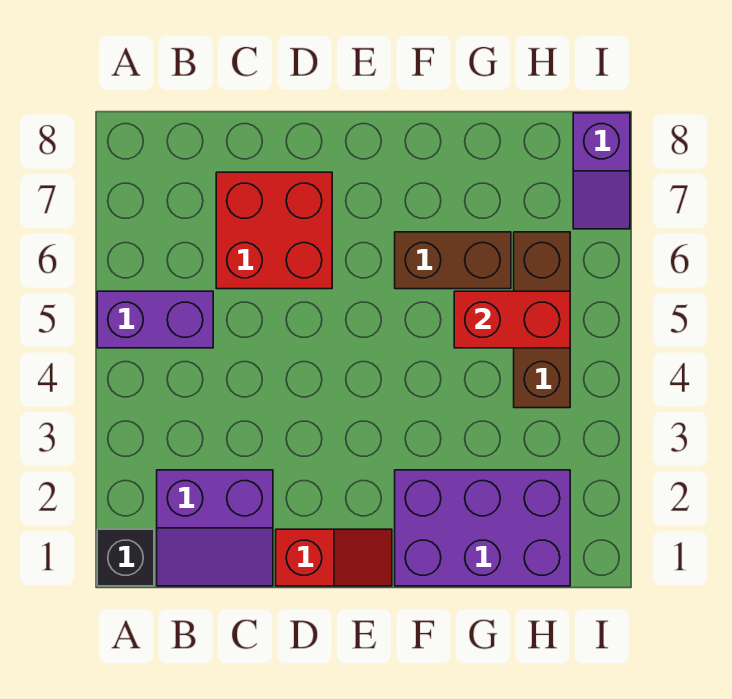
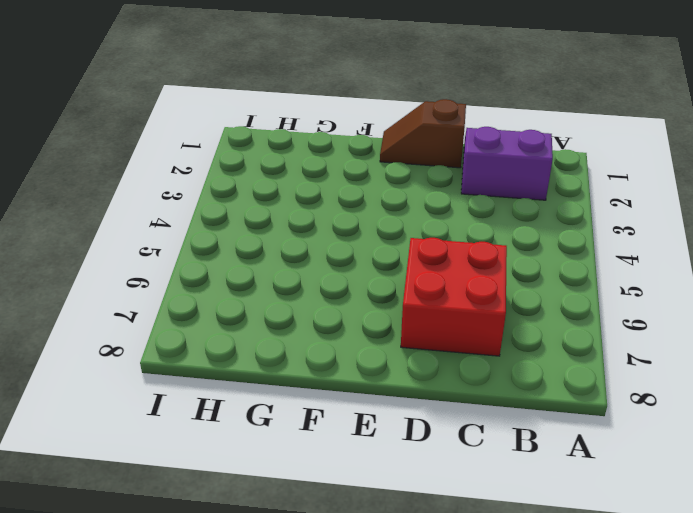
brown slope D1:E1 level 1 top D -> red slope D1:E1 level 1 top D
none -> black brick A1 level 1
none -> purple brick A5:B5 level 1

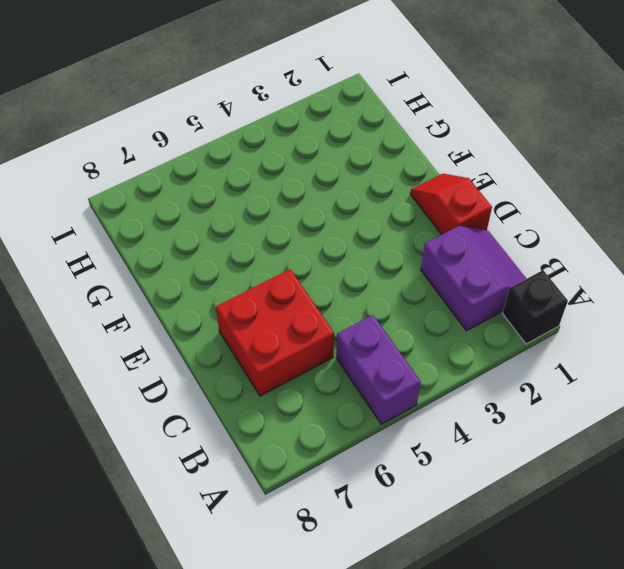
none -> purple brick F1:H2 level 1
none -> brown brick F6:G6 level 1

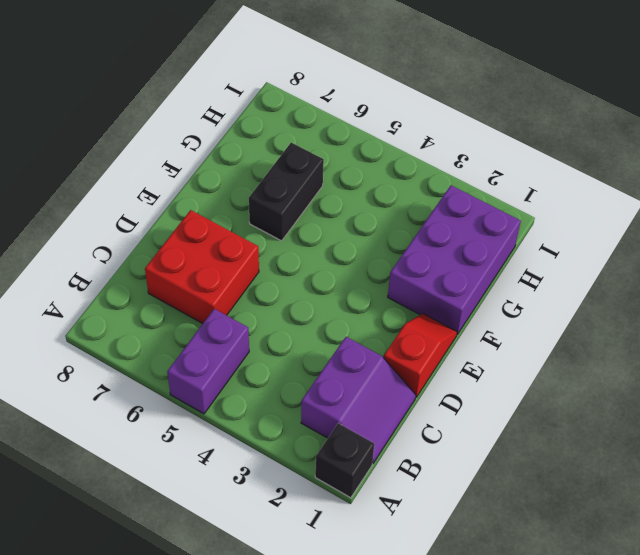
black brick F6:G6 level 1 -> brown brick F6:G6 level 1
none -> brown brick H4:H6 level 1
none -> purple slope I7:I8 level 1 top 8

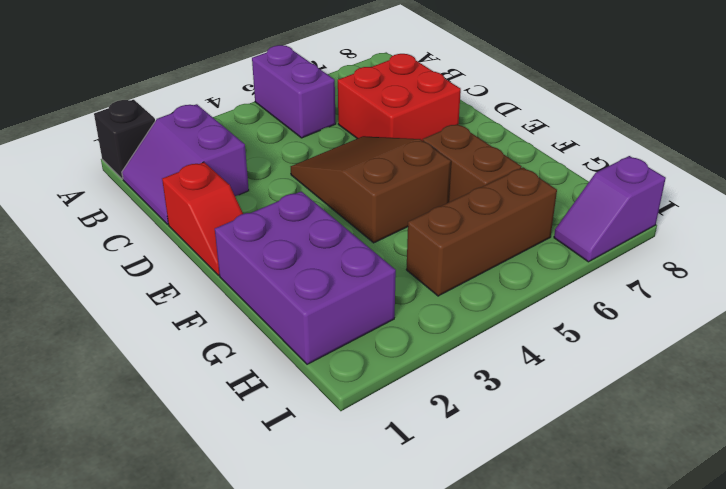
brown slope D4:F5 level 1 top F -> none
none -> red brick G5:H5 level 2

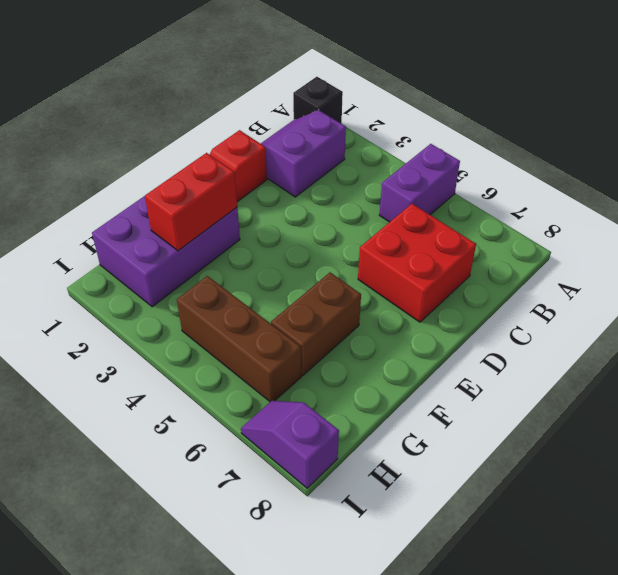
red brick F2:G2 level 2 -> red brick G5:H5 level 2

